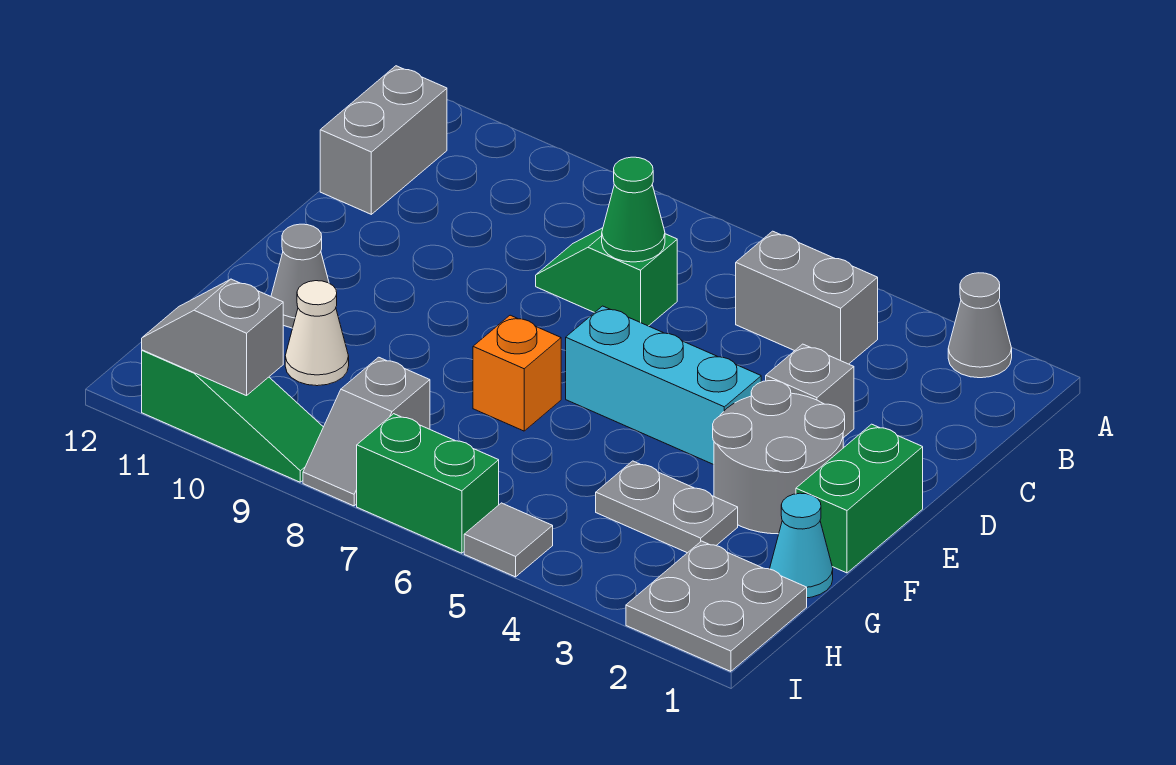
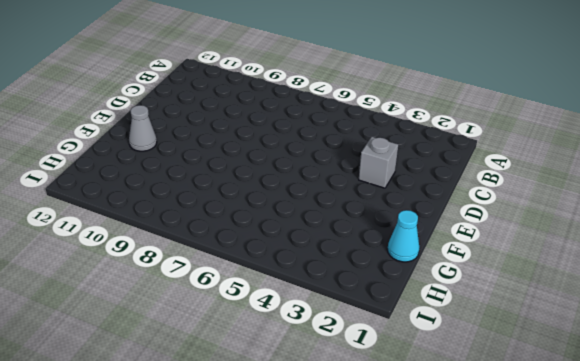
none -> grey cone A2 level 1
none -> grey brick B4:B5 level 1
none -> grey brick B12:C12 level 1

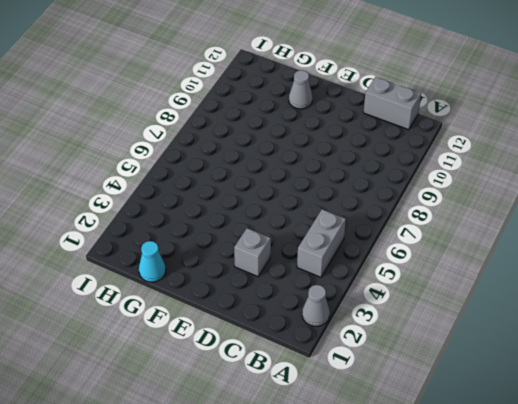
none -> green slope C7:C8 level 1 top 7
none -> green brick E1:F1 level 1
none -> grey round brick E2:F3 level 1

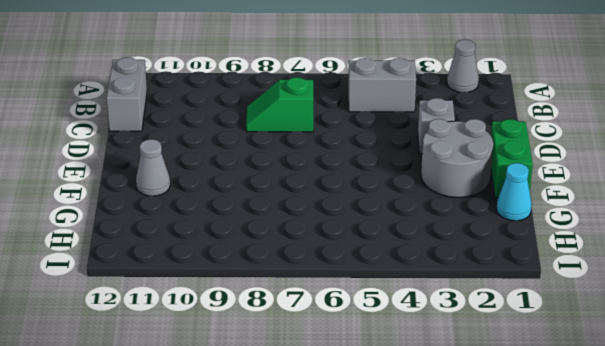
none -> cyan brick E4:E6 level 1
none -> orange brick F7 level 1
none -> grey plate G3:G4 level 1

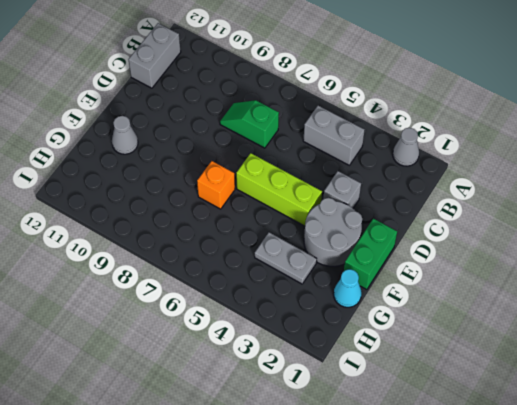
lime brick E4:E6 level 1 -> cyan brick E4:E6 level 1
none -> white cone G10 level 1
none -> grey plate H1:I2 level 1
none -> grey slope H8:I8 level 1 top H

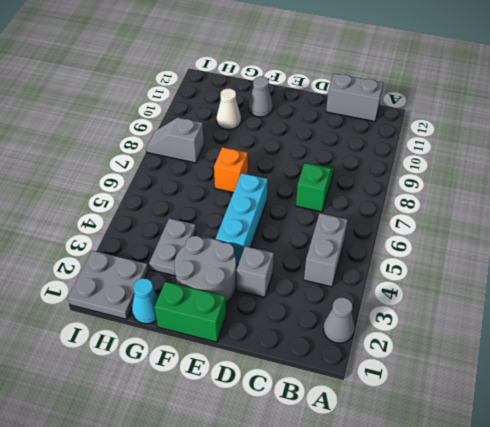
none -> grey tile I5 level 1
none -> green brick I6:I7 level 1
none -> green slope I9:I11 level 1 top 11

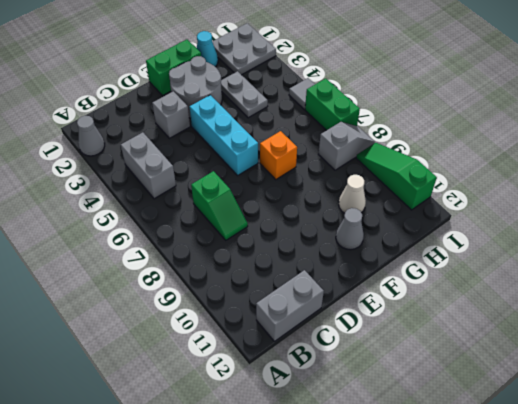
none -> green cone C7 level 2
none -> grey slope I10:I11 level 2 top 10

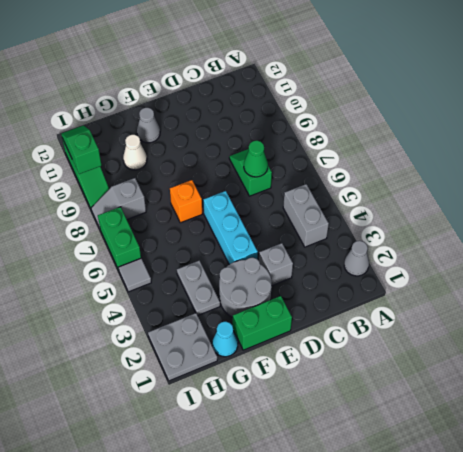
green slope I10:I11 level 2 top 10 -> grey slope I10:I11 level 2 top 10
none -> grey brick B12:C12 level 1

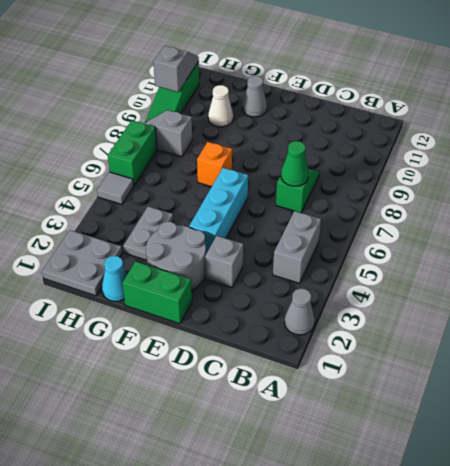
none -> grey brick B12:C12 level 1

